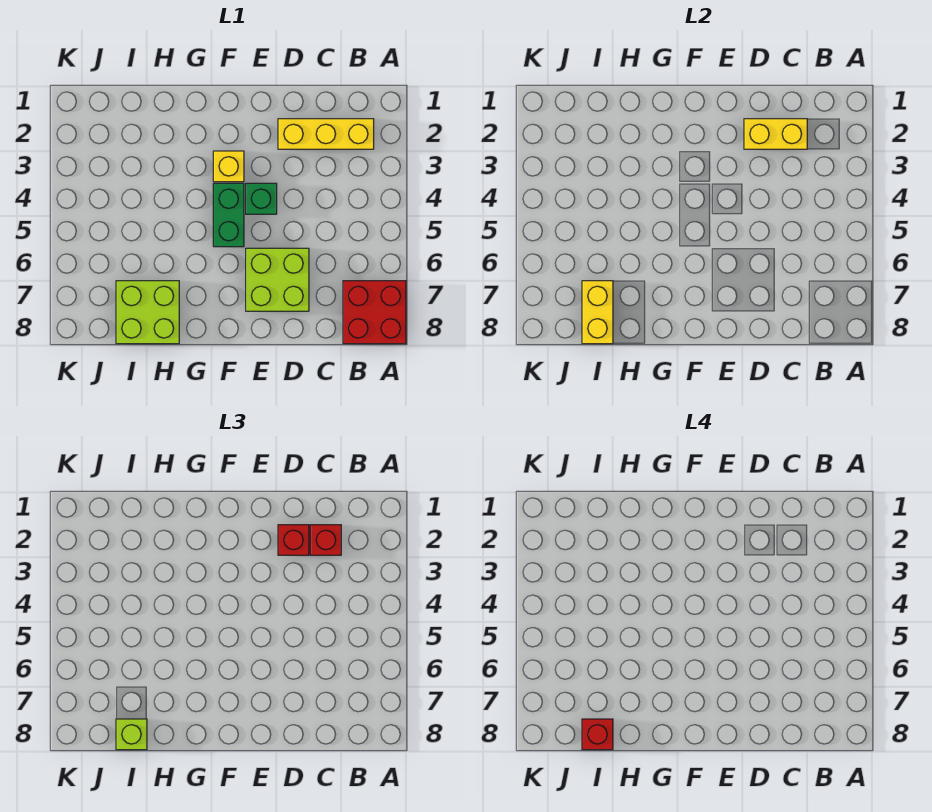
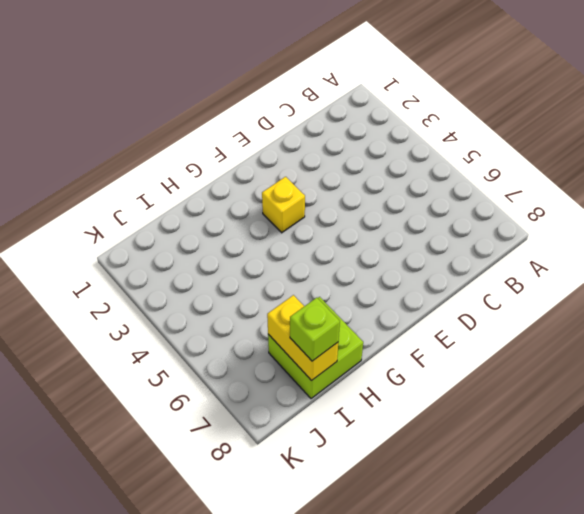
none -> red brick A7:B8 level 1
none -> yellow brick B2:D2 level 1
none -> lime brick D6:E7 level 1

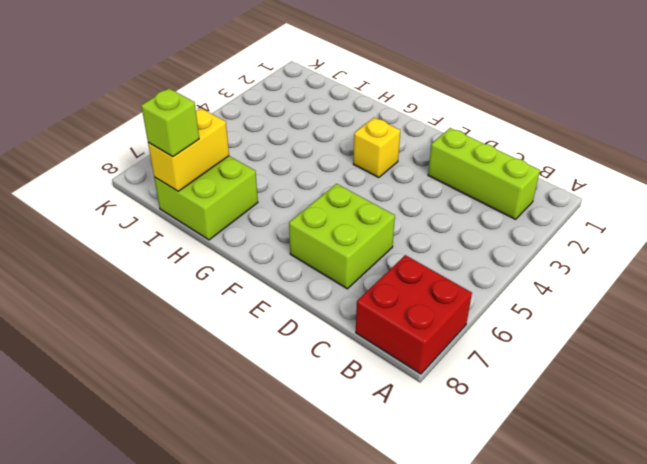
lime brick B2:D2 level 1 -> yellow brick B2:D2 level 1
none -> green brick E4 level 1
none -> green brick F4:F5 level 1
none -> yellow brick C2:D2 level 2

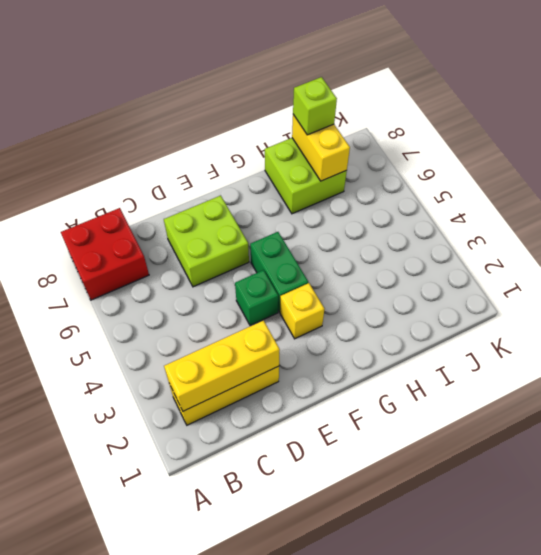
yellow brick B2:D2 level 2 -> yellow brick C2:D2 level 2
none -> red brick C2 level 3
none -> red brick D2 level 3
none -> red brick I8 level 4

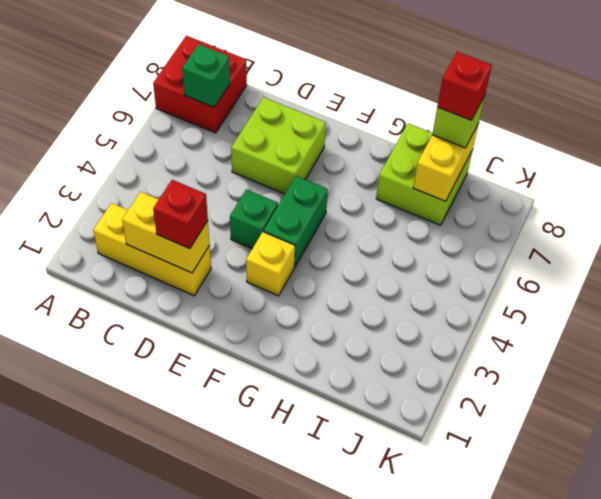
green brick B7 level 2 -> none
none -> red brick C2 level 3

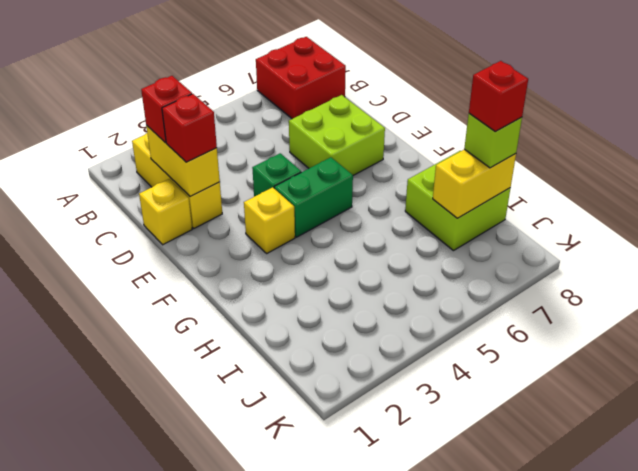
yellow brick D1 level 1 -> none

